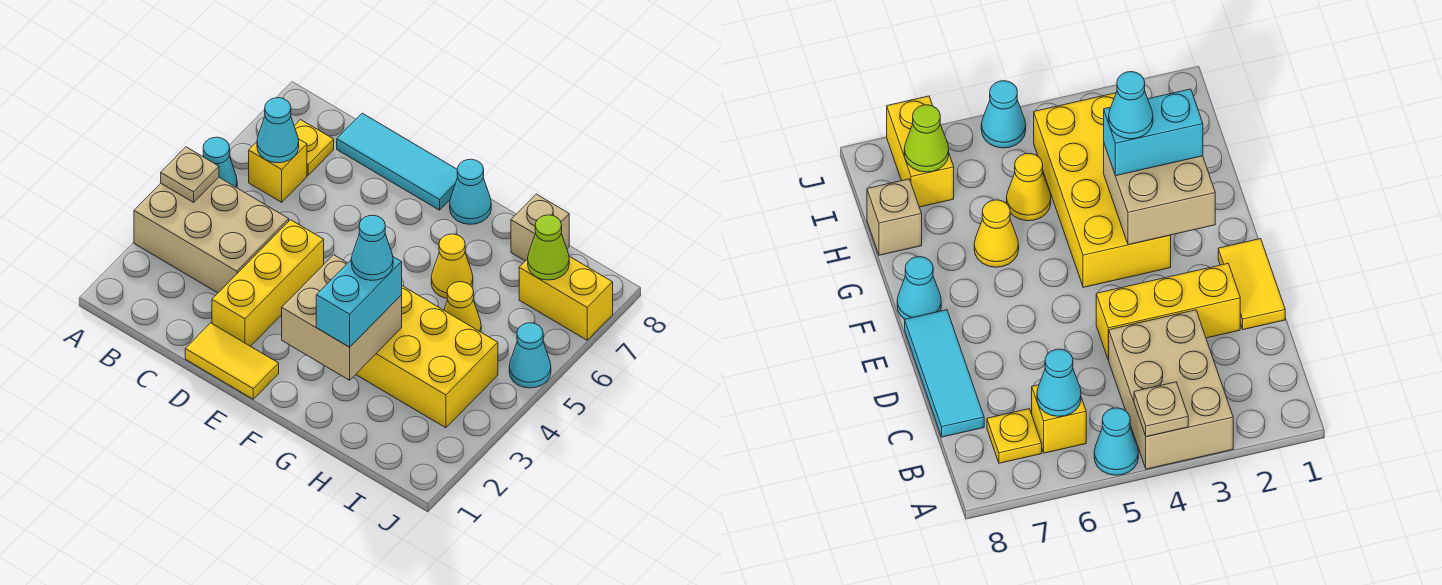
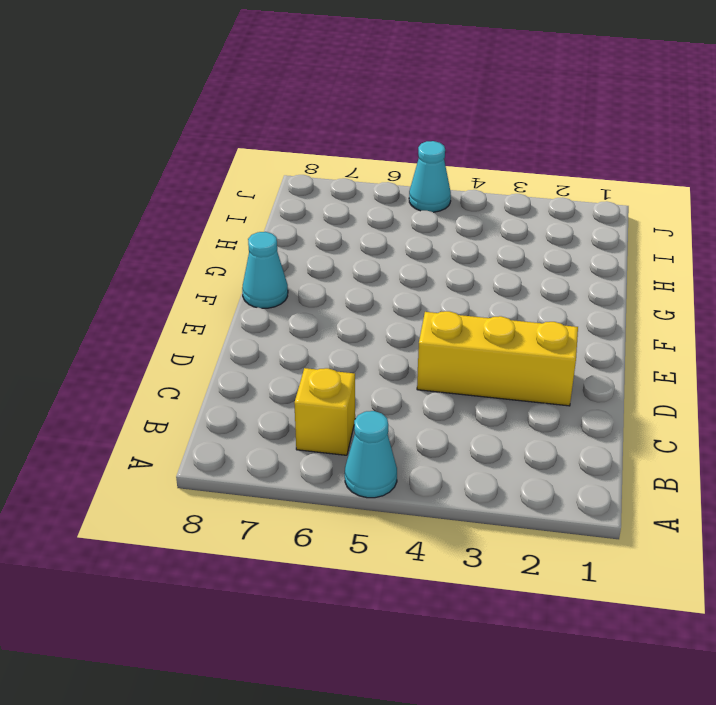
none -> tan brick A3:C4 level 1
none -> yellow plate B7 level 1
none -> cyan tile C8:E8 level 1

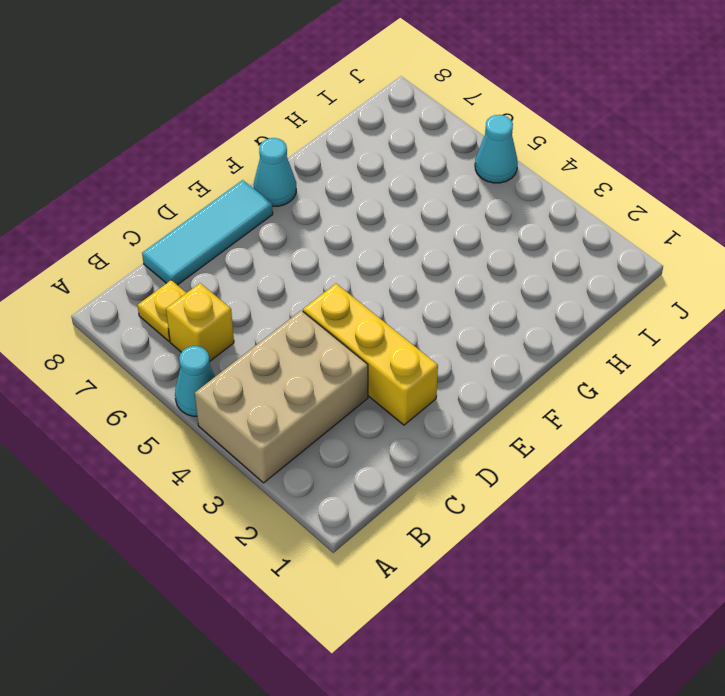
none -> yellow tile D1:E1 level 1
none -> yellow brick F3:I4 level 1
none -> yellow cone G6 level 1

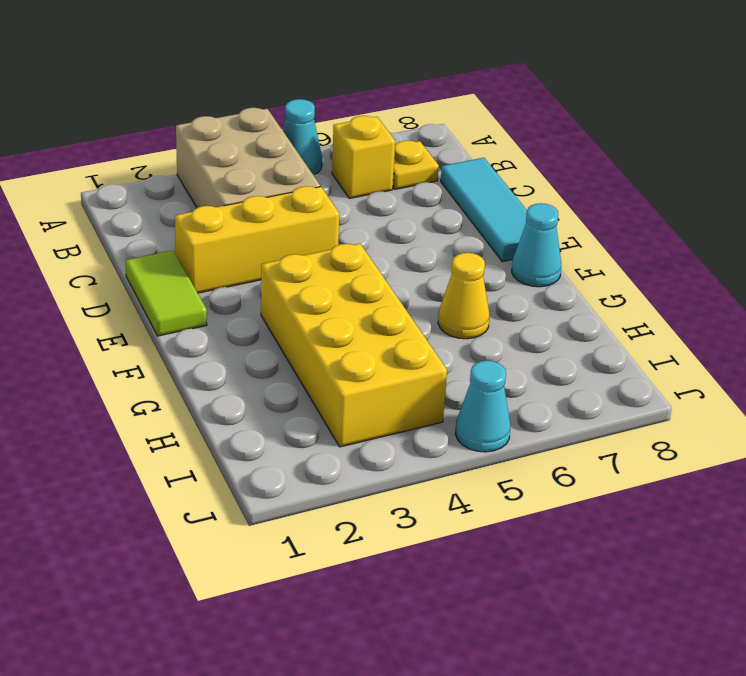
lime tile D1:E1 level 1 -> yellow tile D1:E1 level 1
none -> yellow cone H5 level 1
none -> tan brick H8 level 1
none -> yellow brick I7:J7 level 1

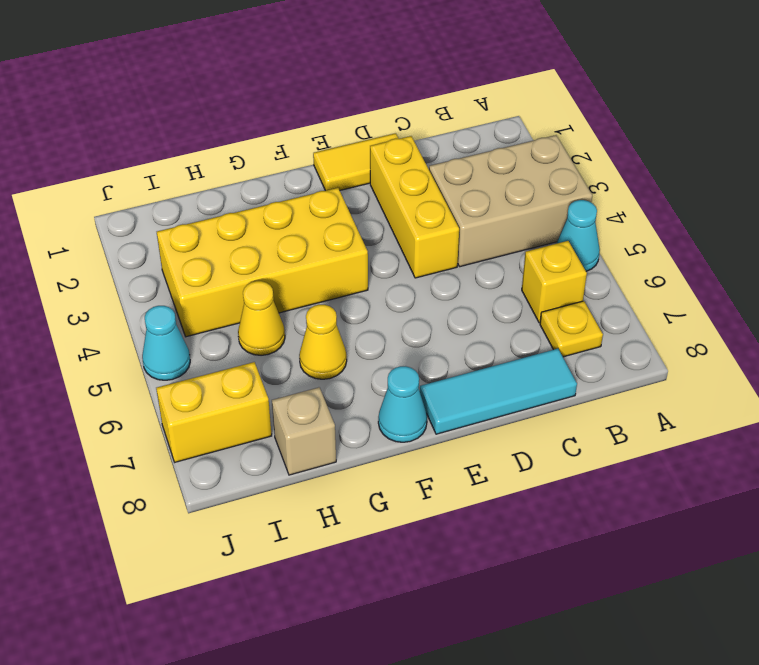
none -> tan plate A4 level 2
none -> cyan cone B6 level 2
none -> tan brick F2:G3 level 2

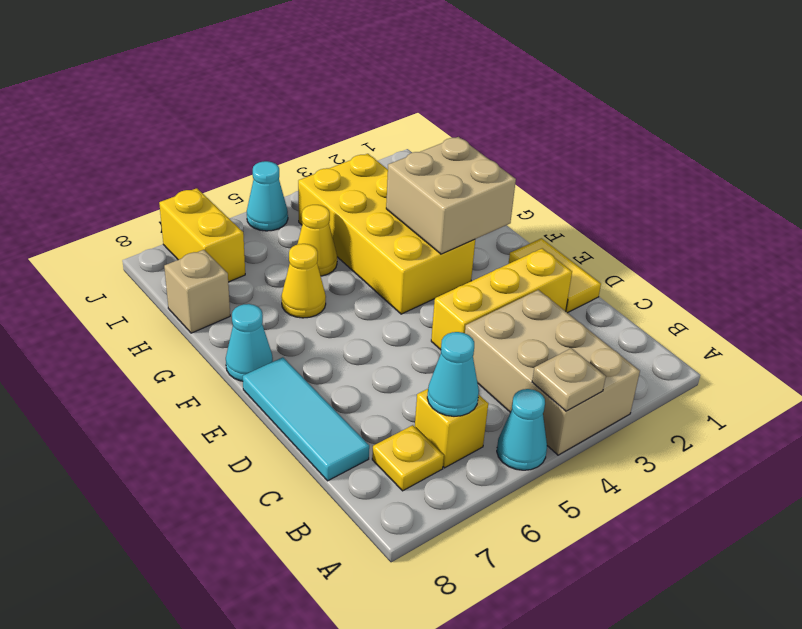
none -> lime cone I7 level 2
none -> cyan brick G2:G3 level 3
none -> cyan cone G3 level 4

